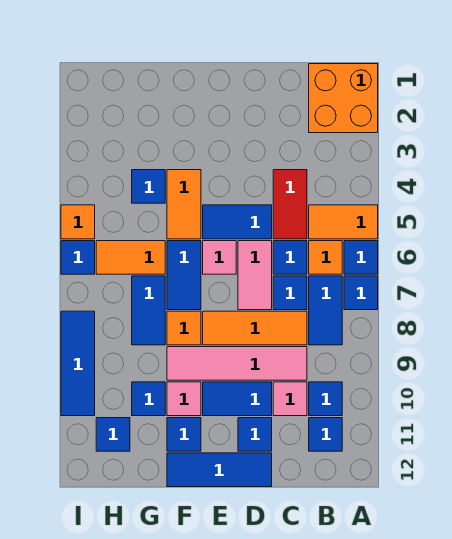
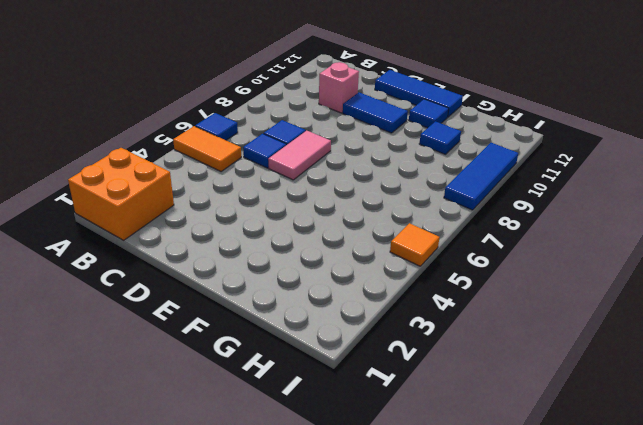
pink brick C10 level 1 -> pink tile C10 level 1
none -> blue tile A7 level 1
none -> orange tile B6 level 1
none -> blue tile B7:B8 level 1
none -> blue tile B10 level 1

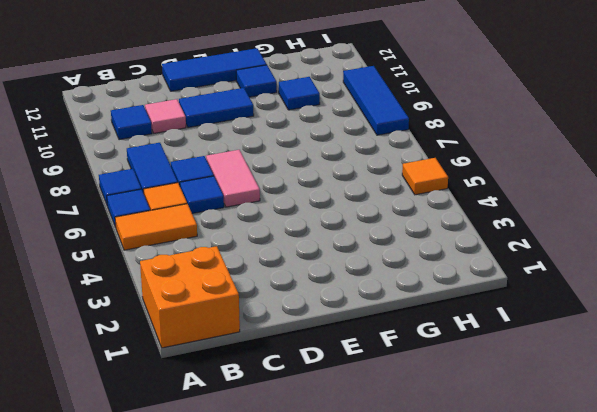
none -> blue tile B11 level 1
none -> red tile C4:C5 level 1
none -> orange tile C8:E8 level 1
none -> pink tile C9:F9 level 1

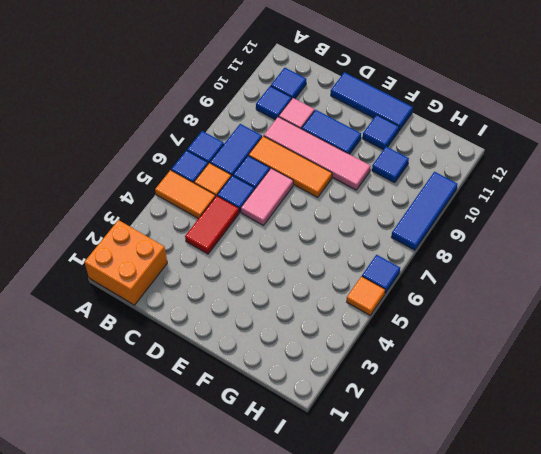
none -> blue tile D5:E5 level 1
none -> blue tile D11 level 1
none -> pink tile E6 level 1
none -> orange tile F4:F5 level 1

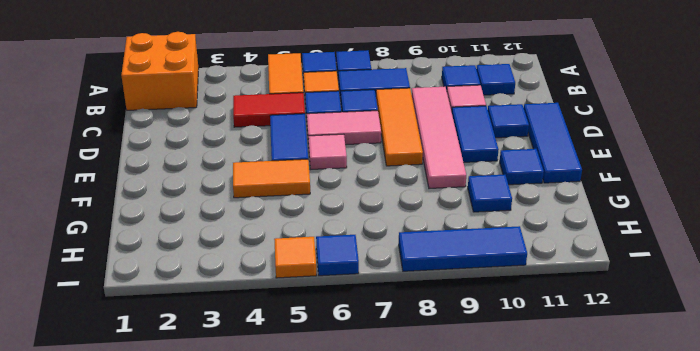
none -> blue tile F6:F7 level 1
none -> orange tile F8 level 1
none -> pink tile F10 level 1
none -> blue tile G4 level 1

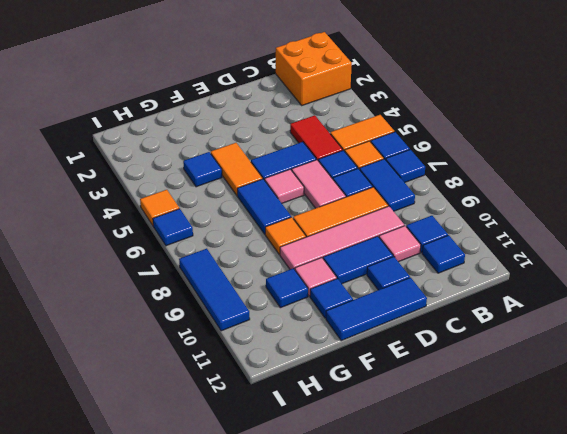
none -> orange tile G6:H6 level 1
none -> blue tile G7:G8 level 1
none -> blue tile H11 level 1

